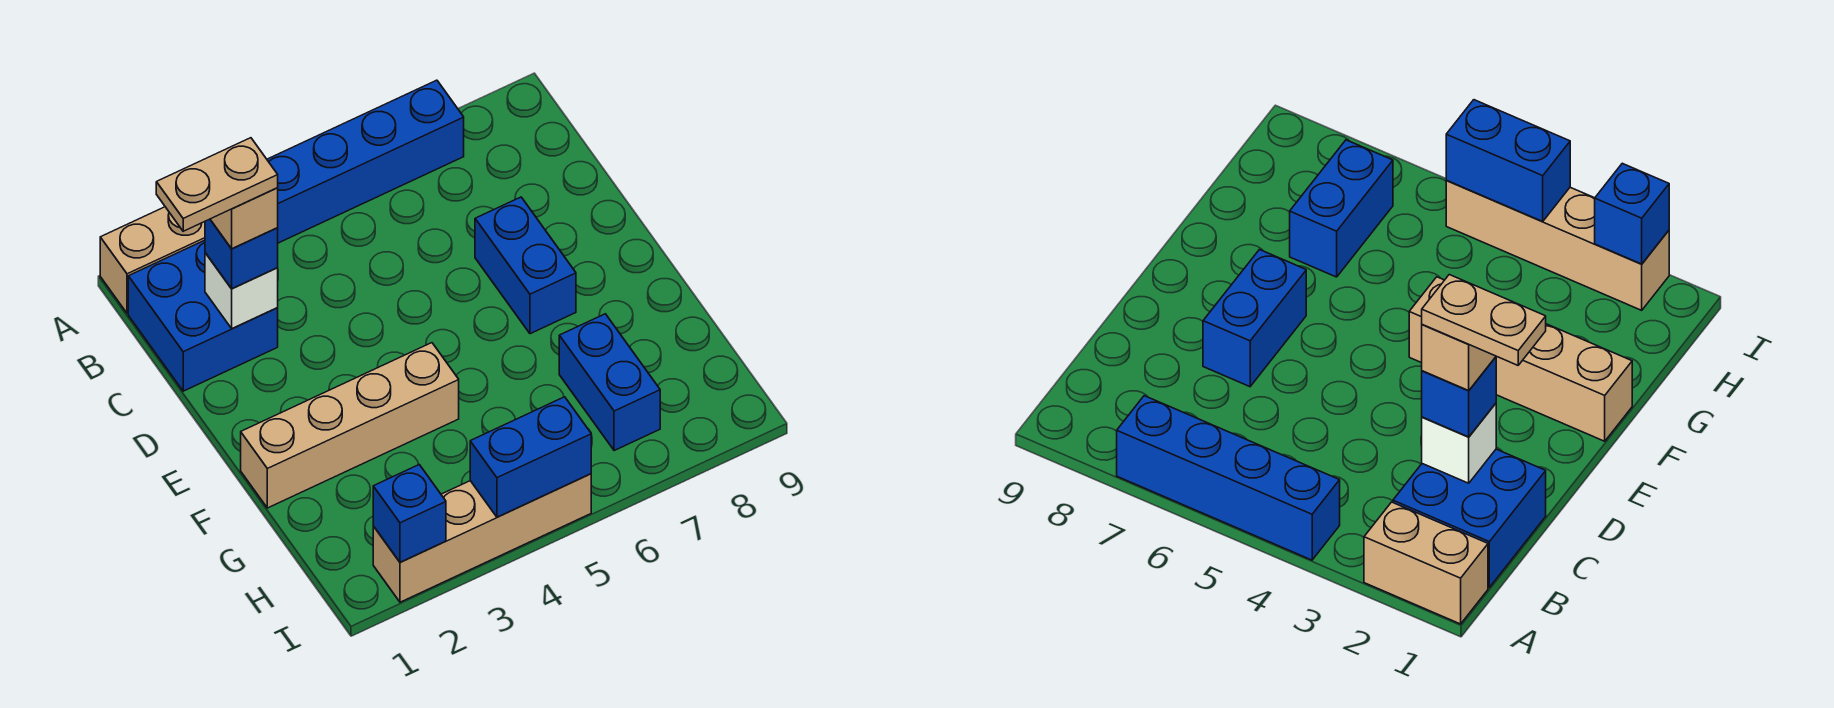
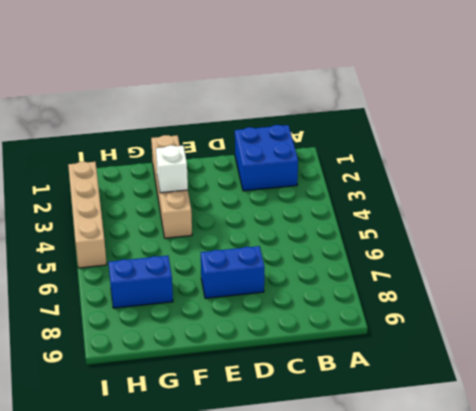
white brick F3 level 2 -> white brick C2 level 2
none -> tan brick A1:A2 level 1
none -> blue brick A4:A7 level 1
none -> blue brick I2 level 2

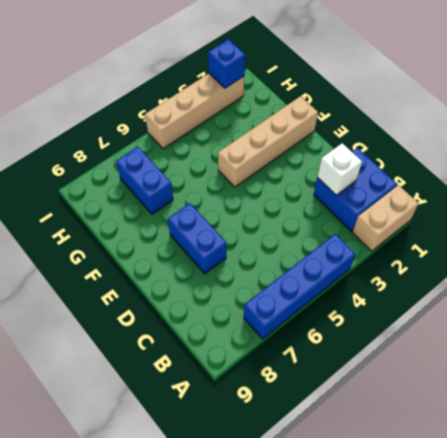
none -> blue brick I4:I5 level 2
none -> blue brick C2 level 3
none -> tan brick C2 level 4

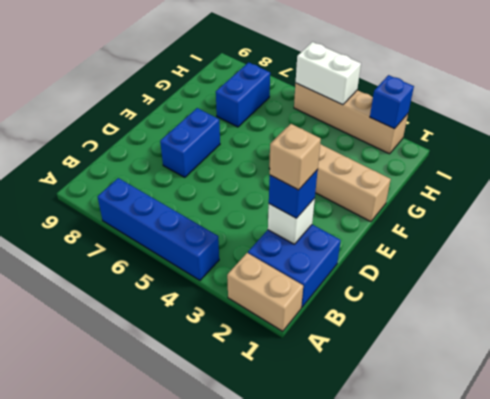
white brick I4:I5 level 2 -> blue brick I4:I5 level 2
none -> tan plate C1:C2 level 5

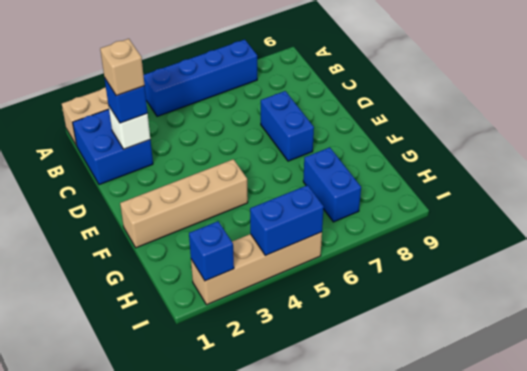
none -> tan plate C1:C2 level 5

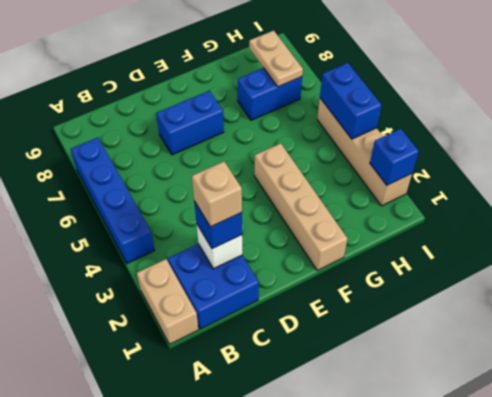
tan plate H7:H8 level 2 -> tan plate C1:C2 level 5

